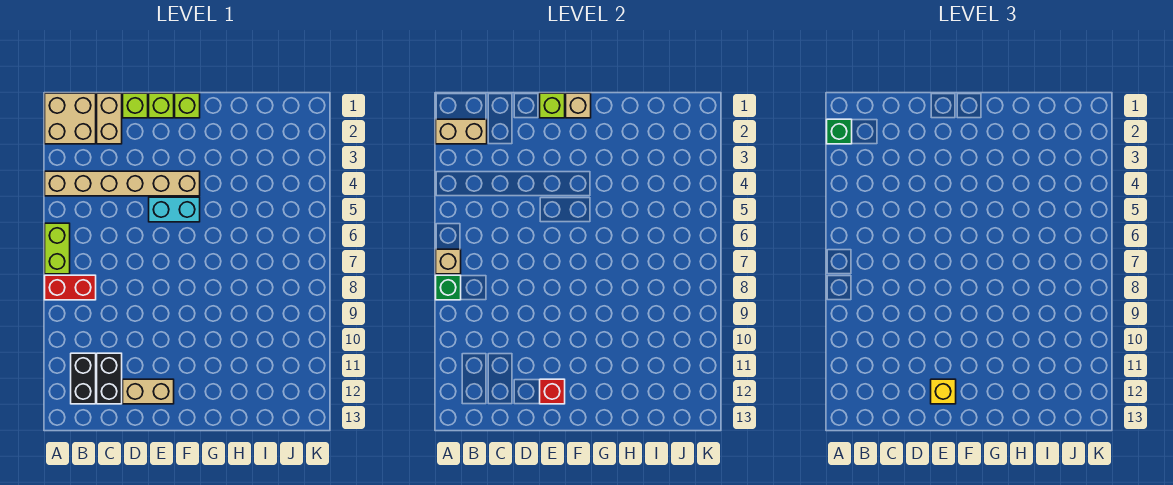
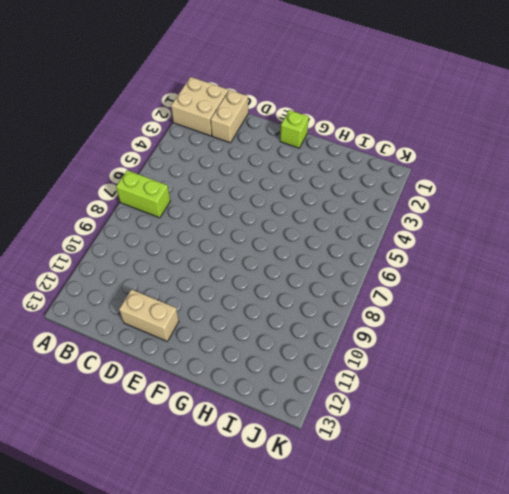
lime brick A7:B7 level 1 -> lime brick A6:A7 level 1
none -> tan brick A4:F4 level 1
none -> red brick A8:B8 level 1
none -> black brick B11:B12 level 1

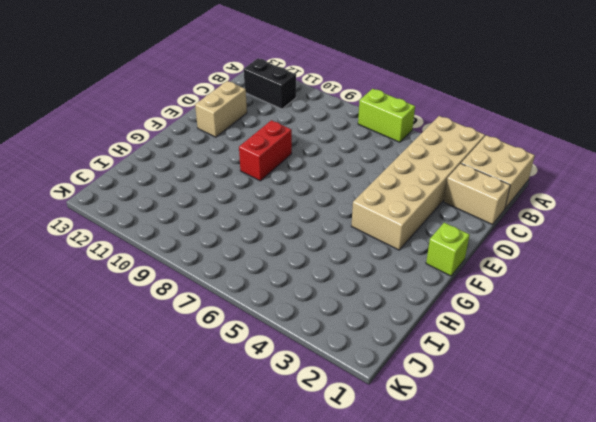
tan brick A3:F4 level 1 -> tan brick A4:F4 level 1
red brick E9:F9 level 1 -> red brick A8:B8 level 1
none -> black brick C11:C12 level 1
none -> lime brick D1 level 1
none -> lime brick E1 level 1

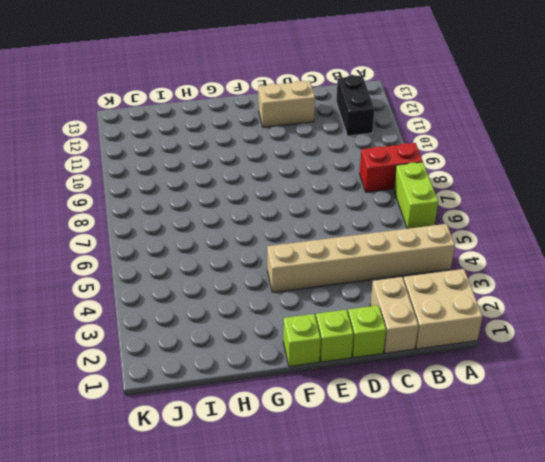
none -> black brick C11:C12 level 1
none -> cyan brick E5:F5 level 1
none -> tan brick A2:B2 level 2

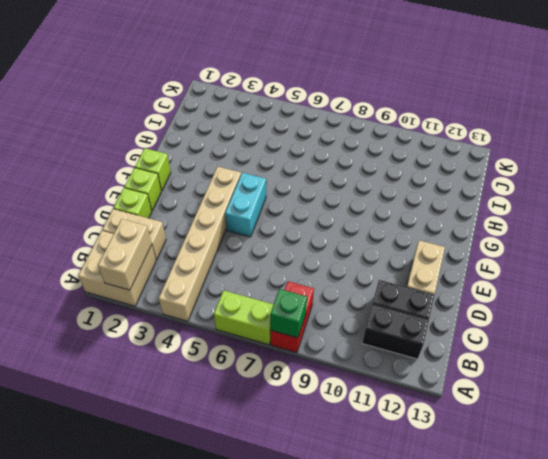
none -> tan brick A7 level 2
none -> lime brick E1 level 2
none -> red brick E12 level 2

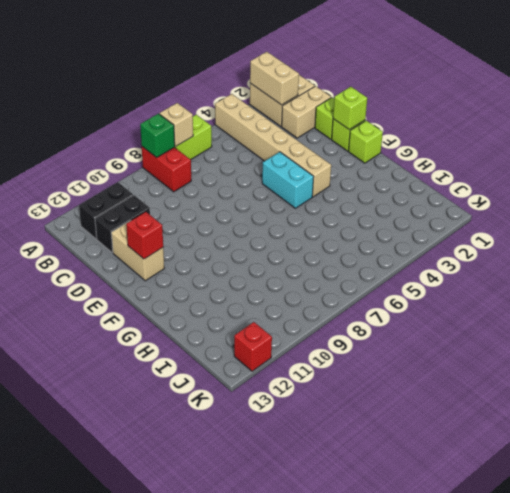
red brick K12 level 1 -> none
none -> tan brick F1 level 2
none -> green brick A2 level 3
none -> yellow brick E12 level 3

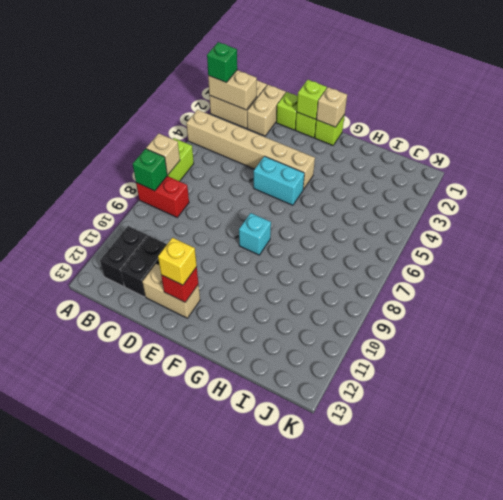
cyan brick F8 level 1 -> none

